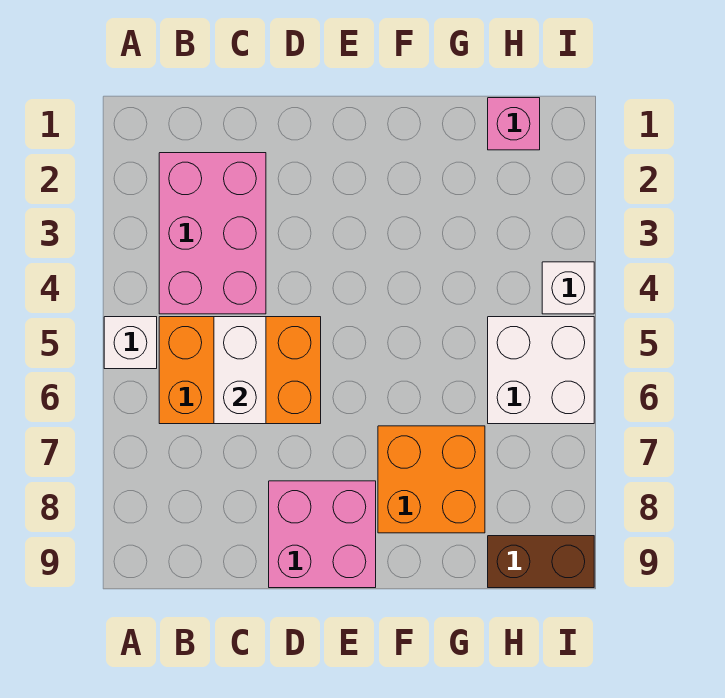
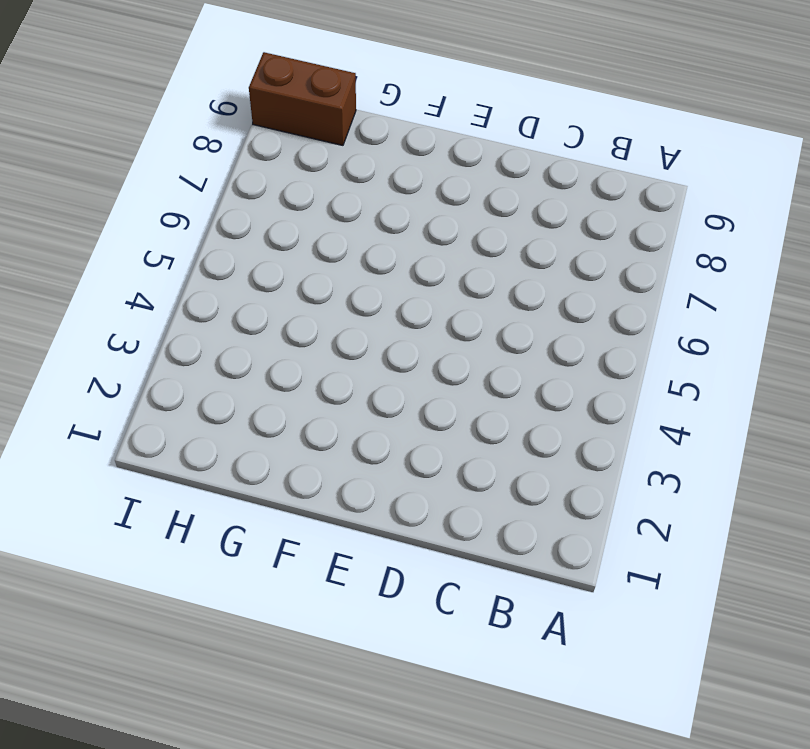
none -> white brick A5 level 1
none -> pink brick B2:C4 level 1

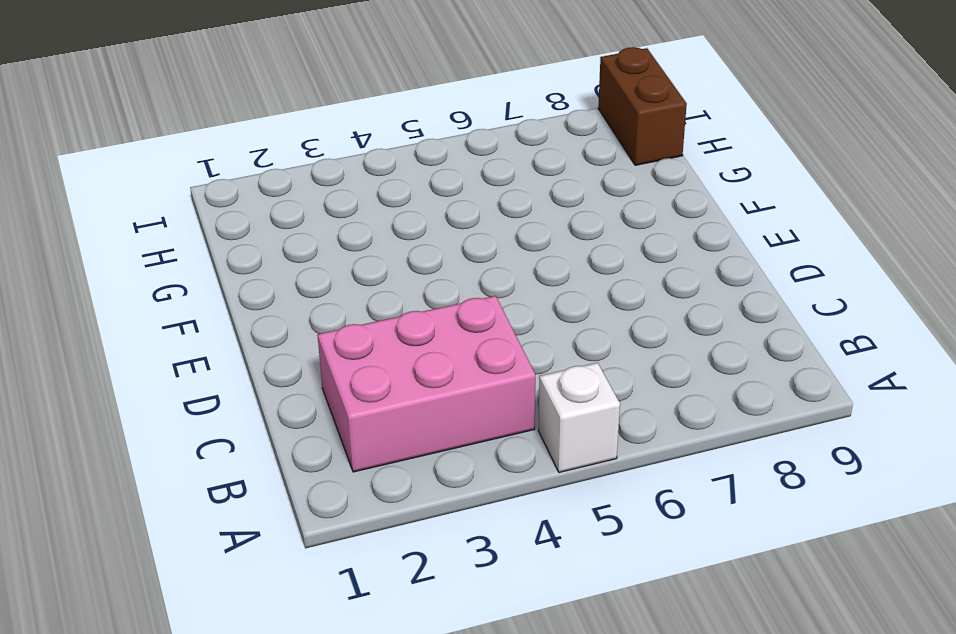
none -> orange brick B5:D6 level 1
none -> pink brick D8:E9 level 1

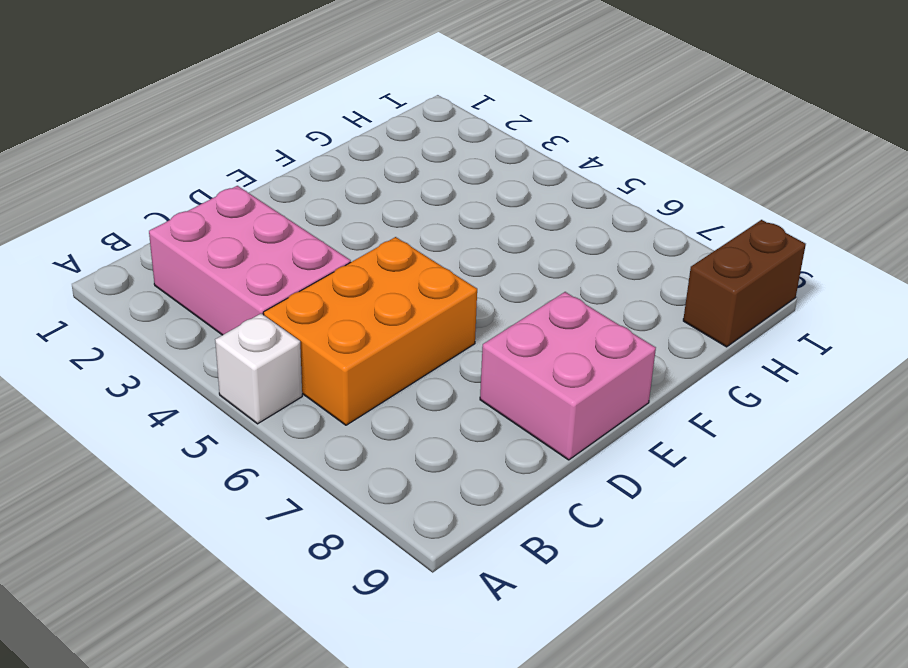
none -> orange brick F7:G8 level 1
none -> pink brick H1 level 1

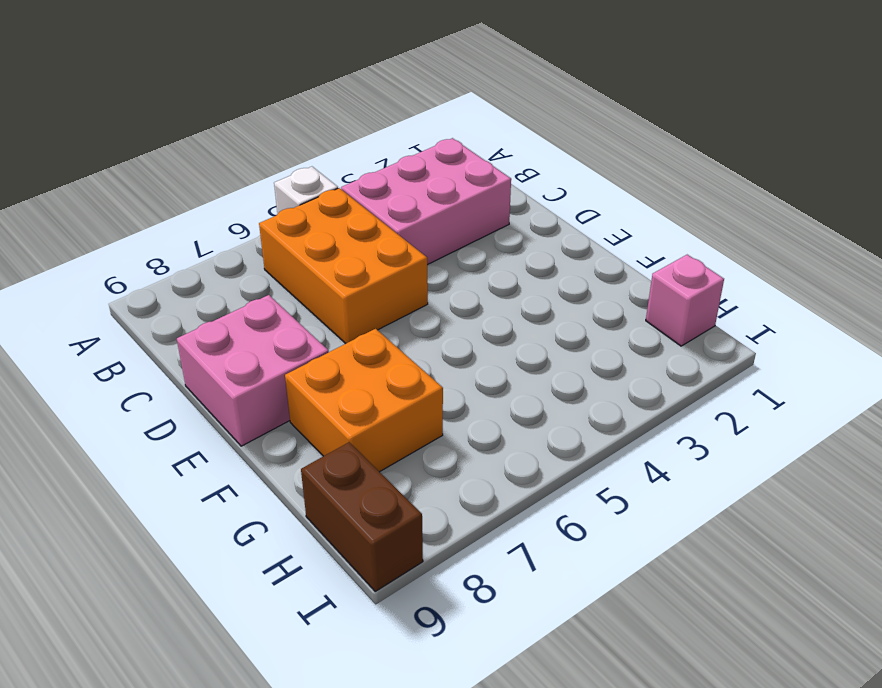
none -> white brick H5:I6 level 1
none -> white brick I4 level 1

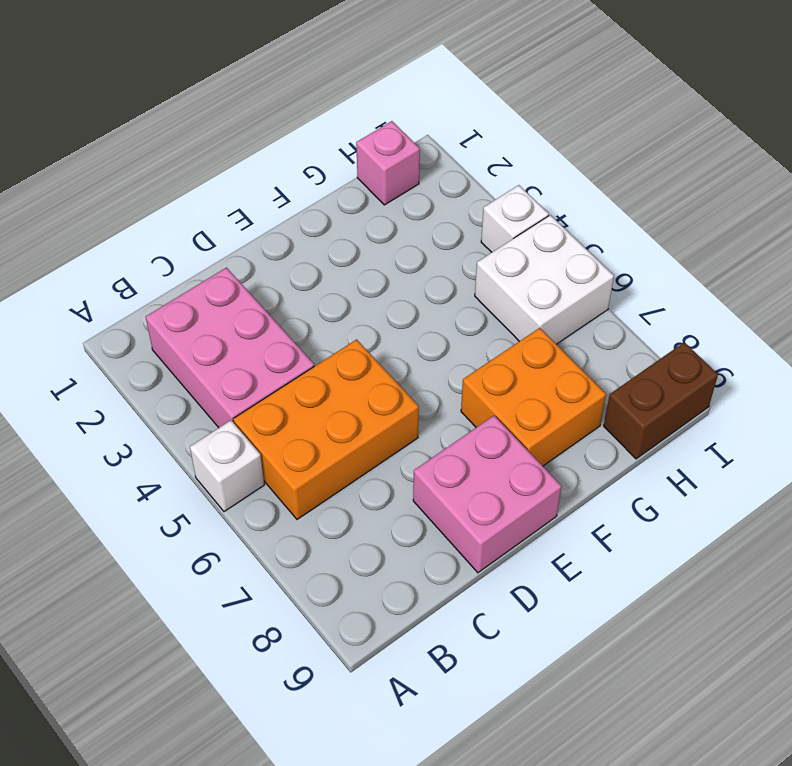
none -> white brick C5:C6 level 2

